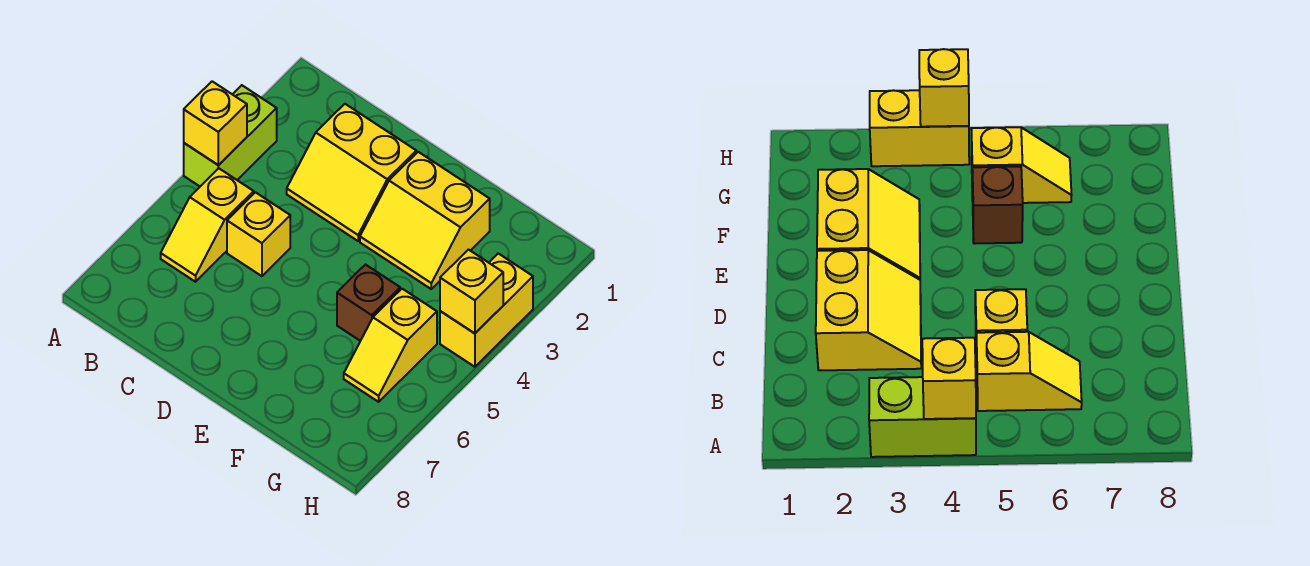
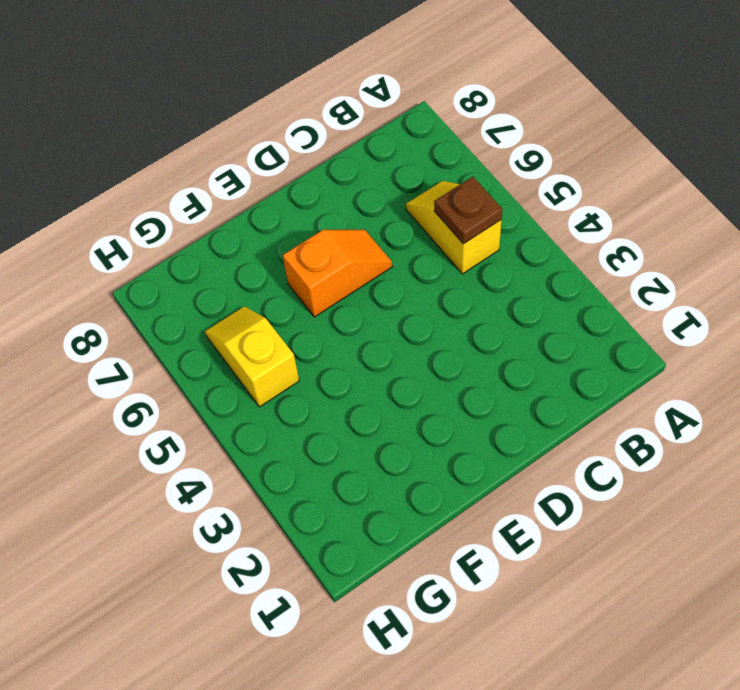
brown plate B5 level 2 -> none
orange slope D6:E6 level 1 top E -> none
none -> lime brick A3:A4 level 1
none -> yellow slope C2:D3 level 1 top 2

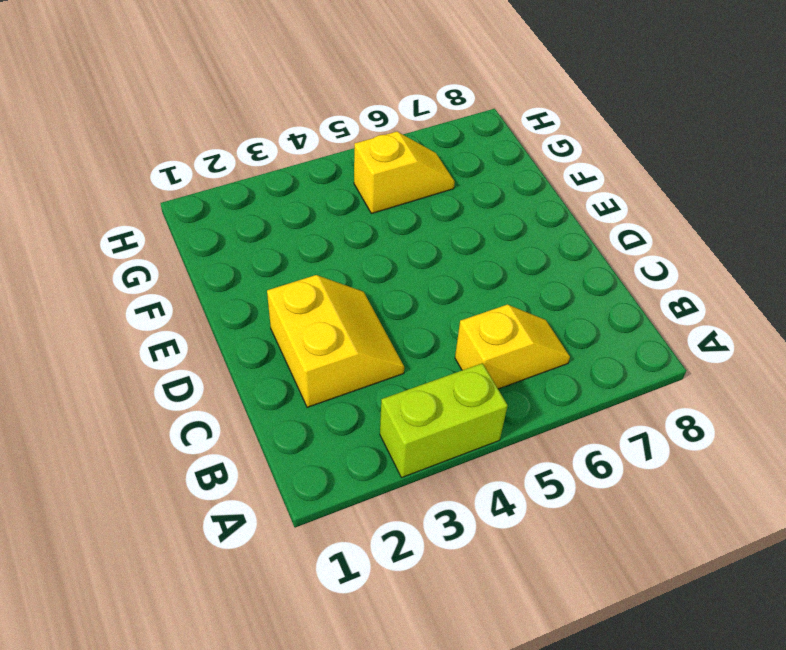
none -> yellow brick C5 level 1
none -> yellow slope E2:F3 level 1 top 2

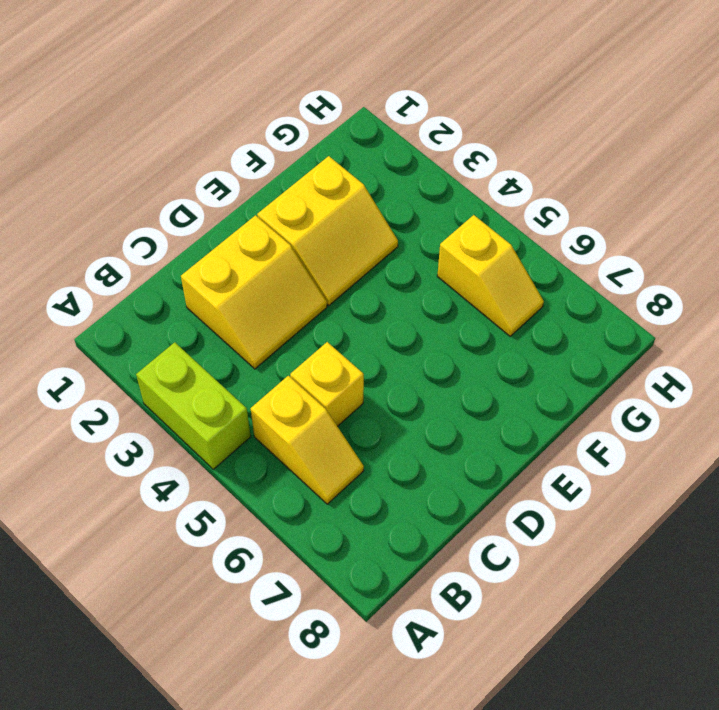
none -> brown brick F5 level 1
none -> yellow brick H3:H4 level 1

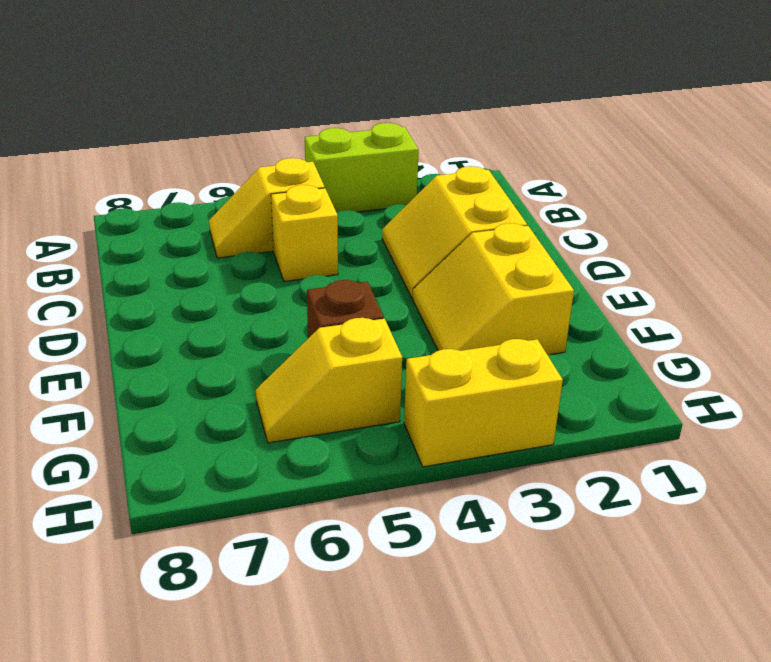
none -> yellow brick A4 level 2
none -> yellow brick H4 level 2

